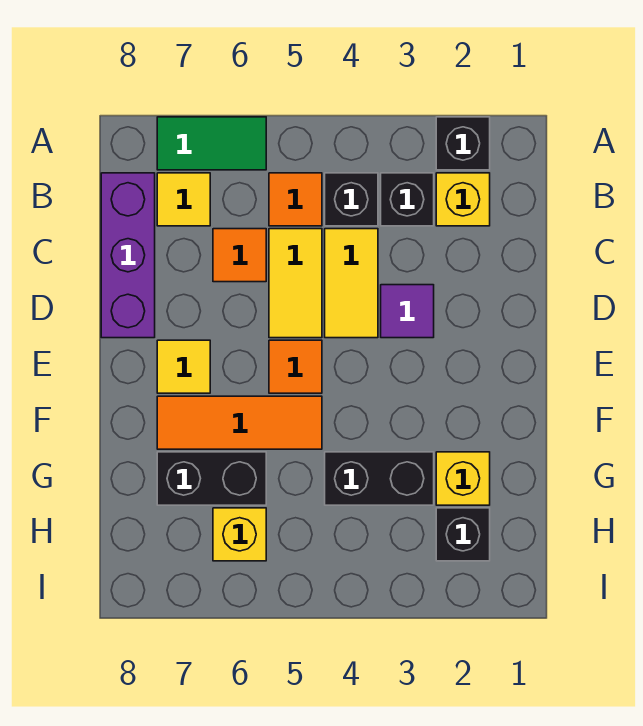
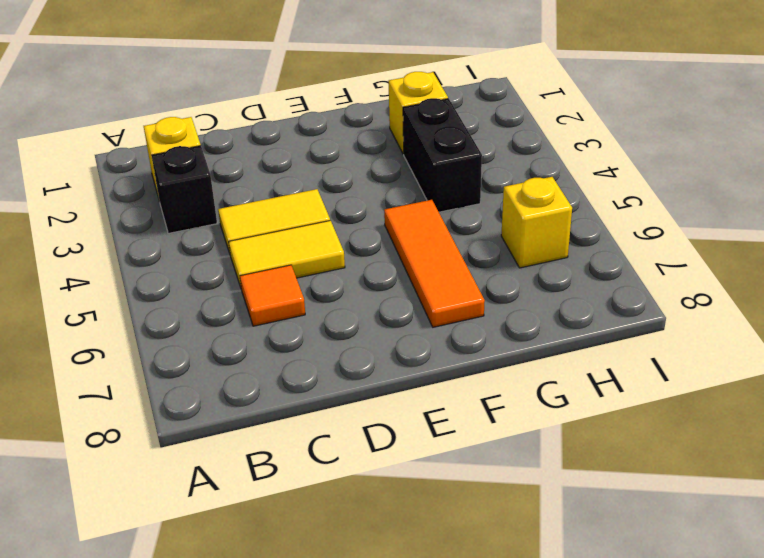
none -> black brick A2 level 1
none -> green tile A6:A7 level 1
none -> black brick B4 level 1

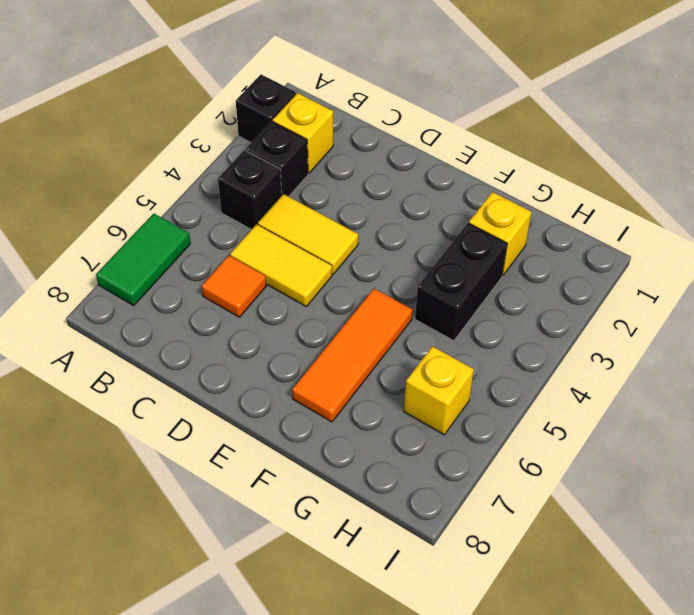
none -> orange tile B5 level 1
none -> yellow tile B7 level 1
none -> purple brick B8:D8 level 1

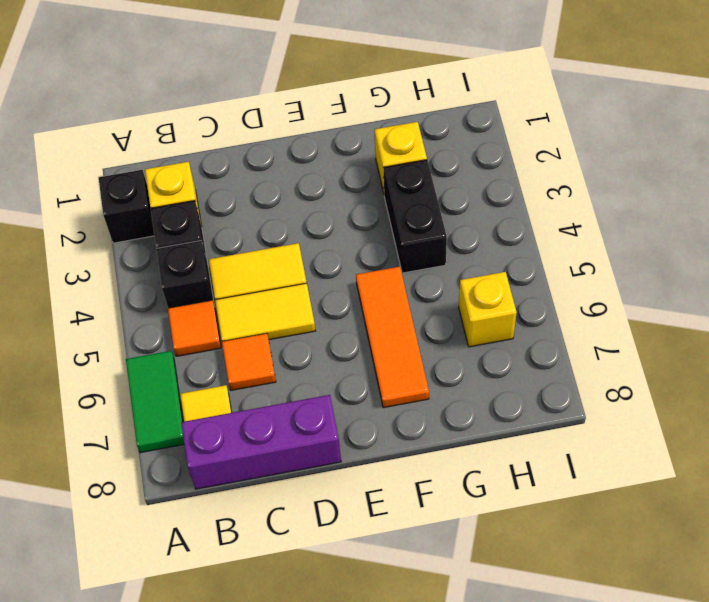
none -> purple tile D3 level 1
none -> orange tile E5 level 1
none -> yellow tile E7 level 1

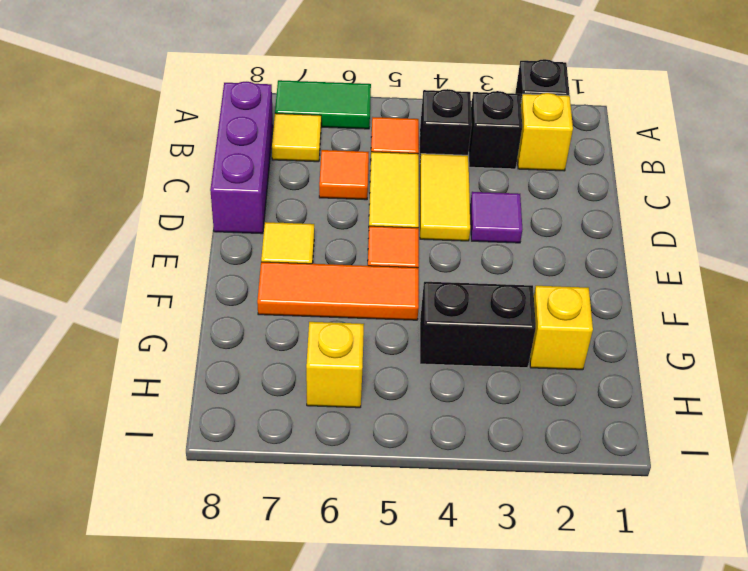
none -> black brick G6:G7 level 1
none -> black brick H2 level 1

